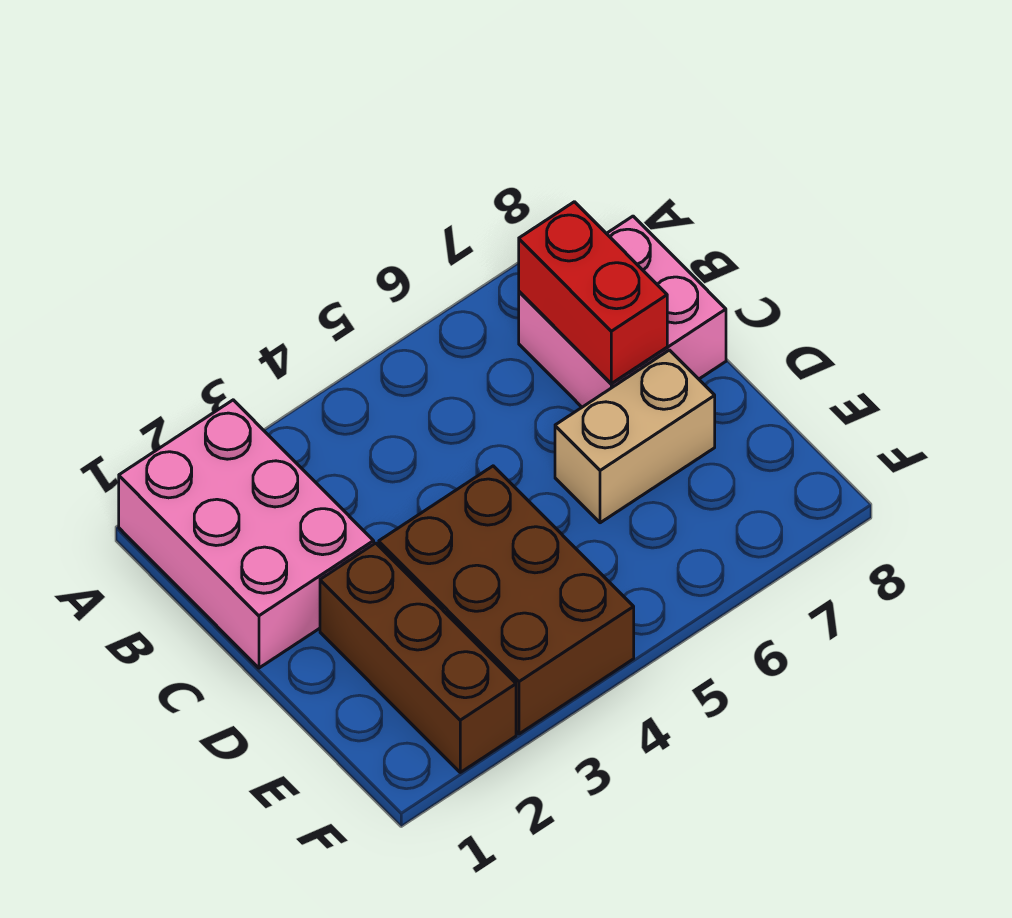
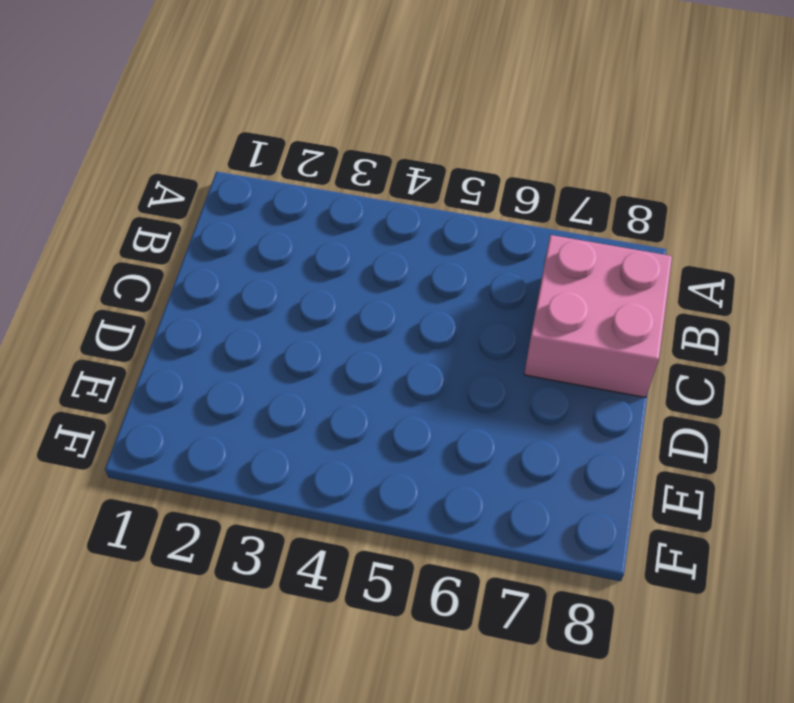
none -> pink brick A1:C2 level 1
none -> brown brick D2:F2 level 1

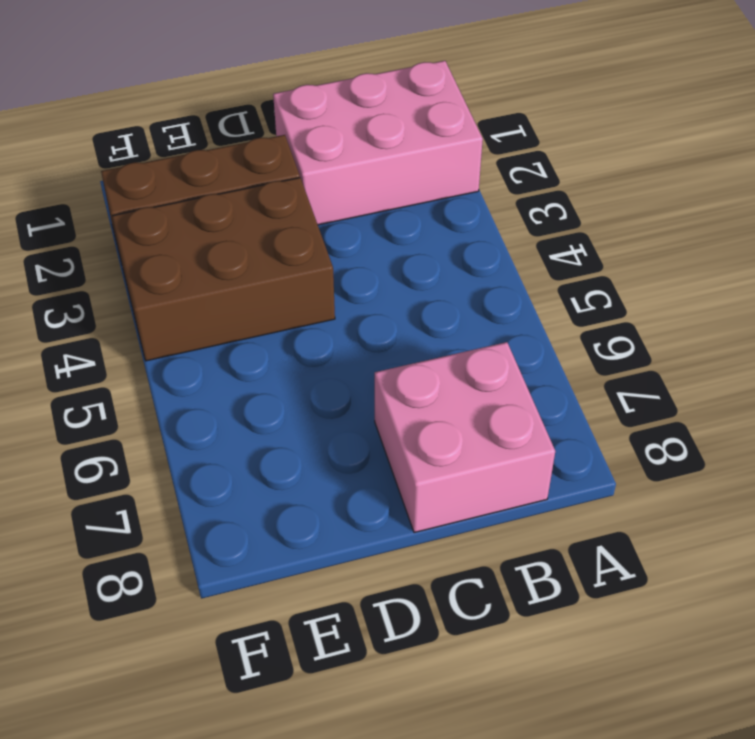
none -> tan brick D6:D7 level 1
none -> red brick B7:C7 level 2

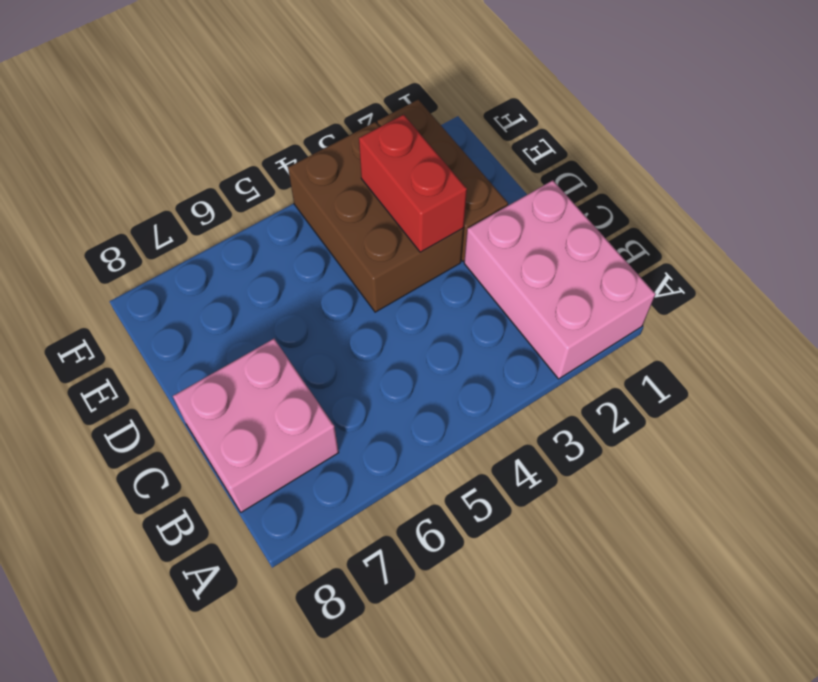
red brick D3:E3 level 2 -> red brick B7:C7 level 2
none -> tan brick D6:D7 level 1

